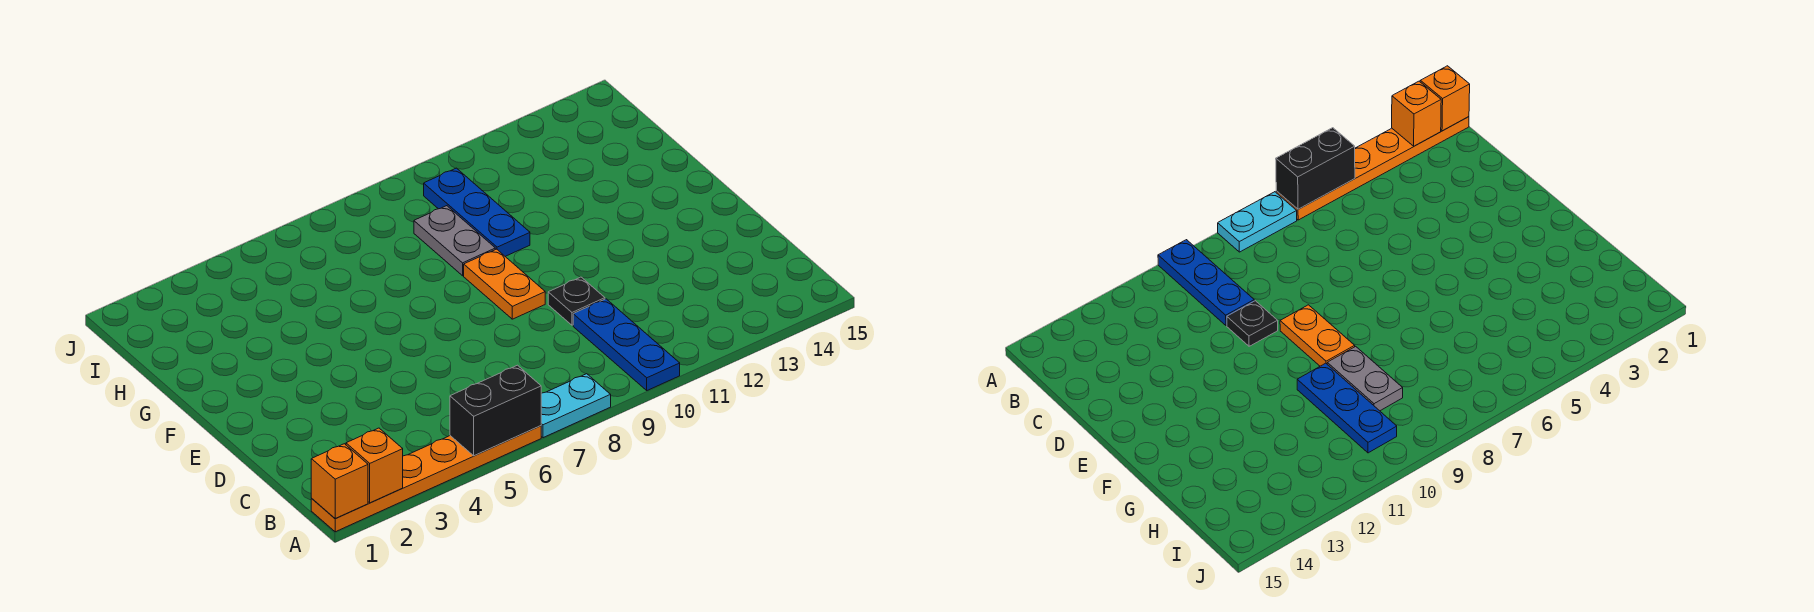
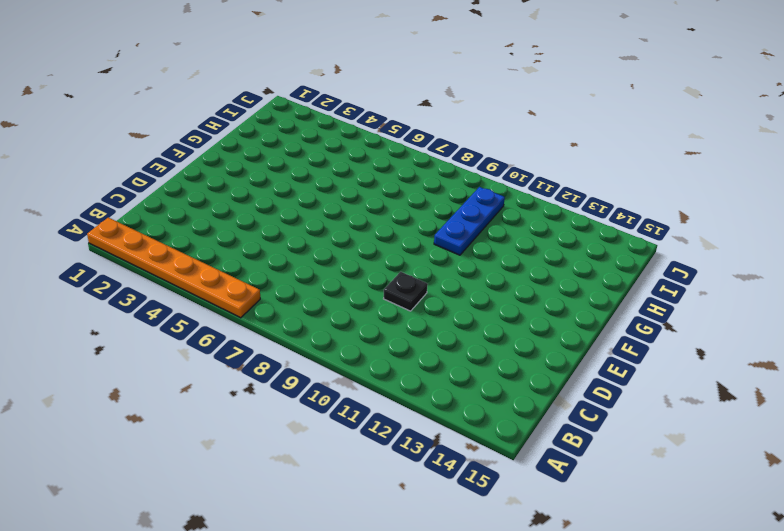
none -> cyan plate A7:A8 level 1
none -> blue plate A10:C10 level 1

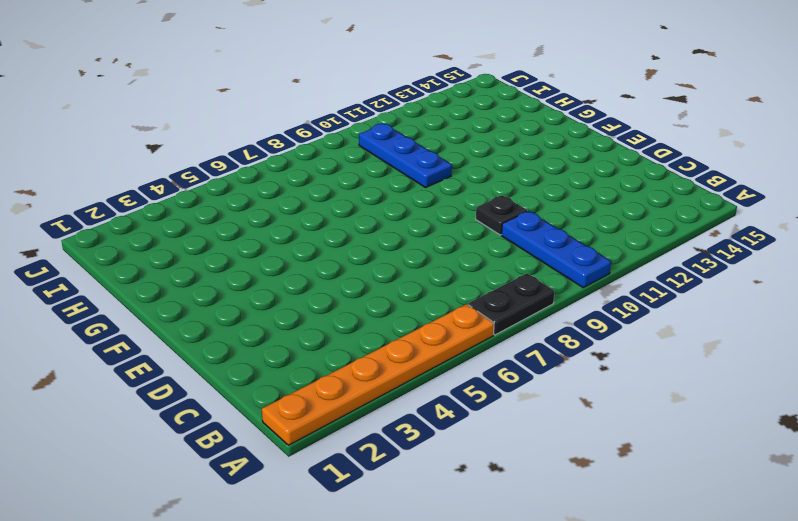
black plate A7:A8 level 1 -> cyan plate A7:A8 level 1
none -> orange plate E9:F9 level 1
none -> grey plate G9:H9 level 1

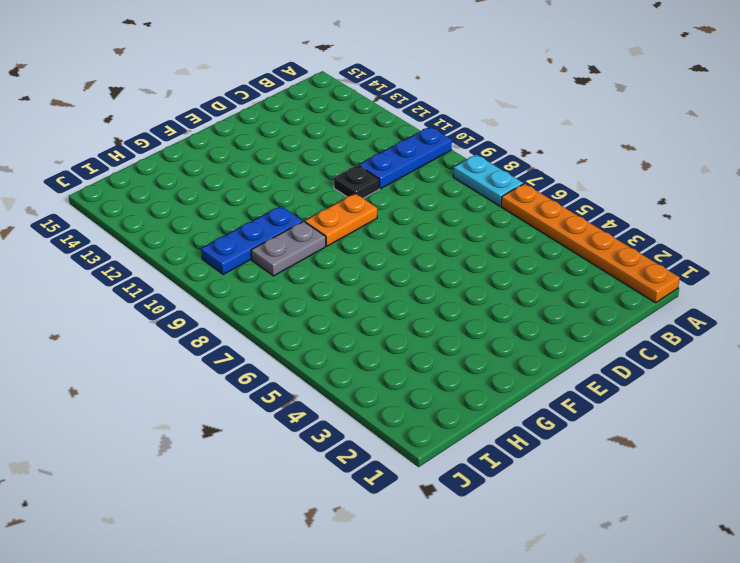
none -> orange brick A1 level 2
none -> orange brick A2 level 2

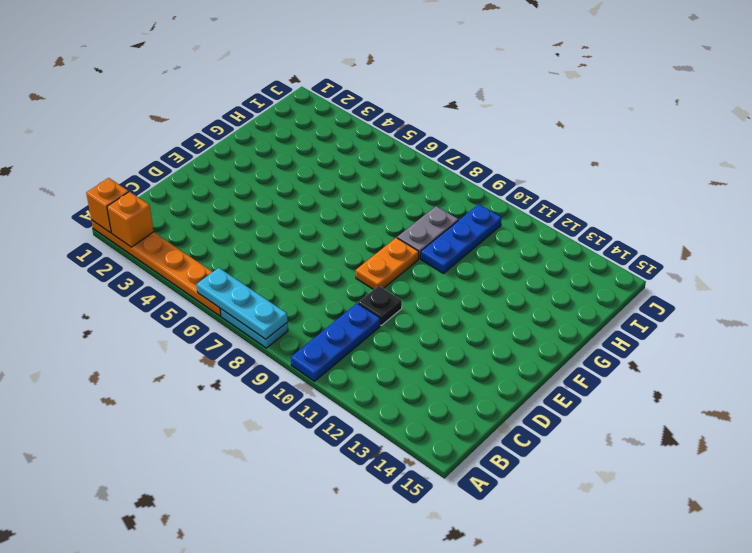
cyan plate A6:A8 level 2 -> black brick A5:A6 level 2

